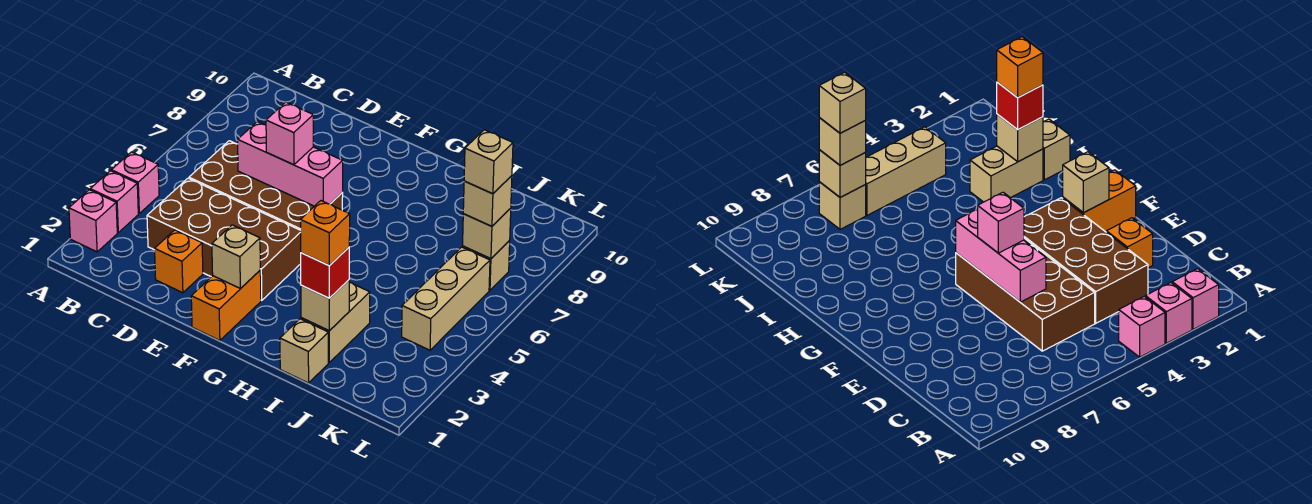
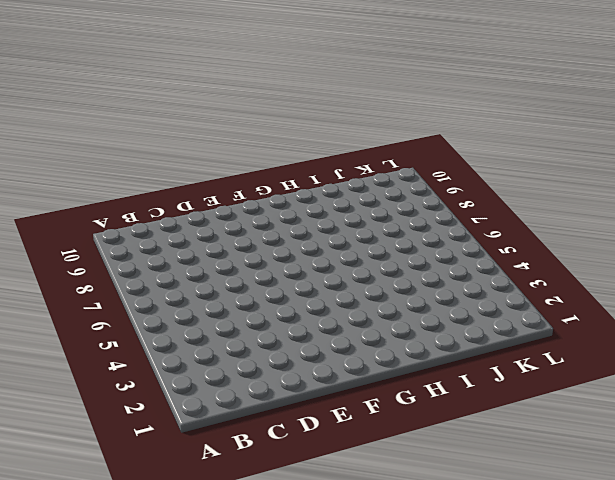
none -> pink brick A2 level 1
none -> pink brick A3 level 1
none -> pink brick A4 level 1

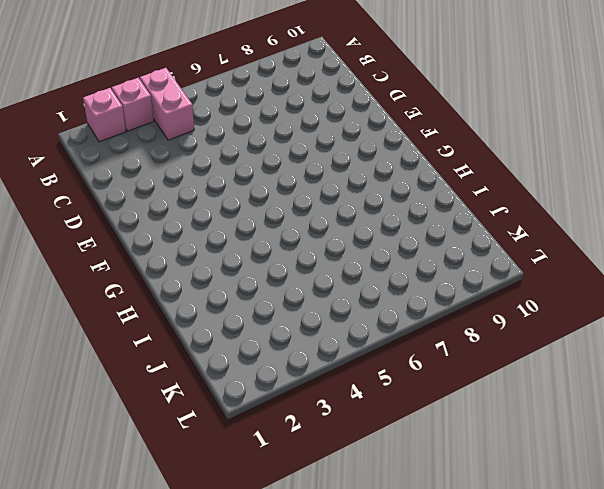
pink brick A4:B4 level 1 -> pink brick A4 level 1
none -> brown brick C3:F4 level 1
none -> brown brick C5:F6 level 1
none -> orange brick D2 level 1

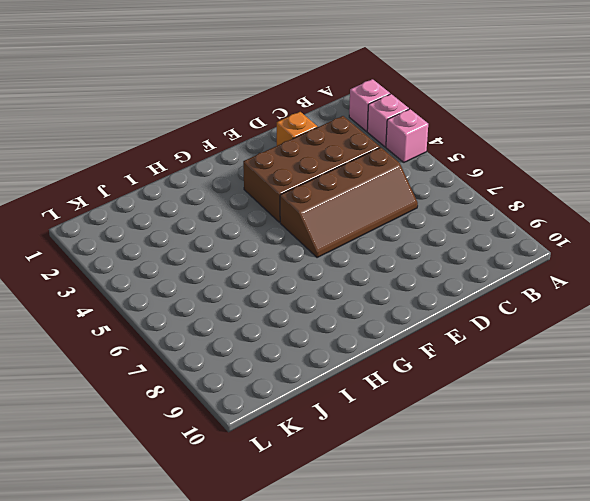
brown slope C5:F6 level 1 top 5 -> brown brick C5:F6 level 1
none -> orange brick F1:F2 level 1
none -> tan brick I1 level 1
none -> tan brick I2:I3 level 1

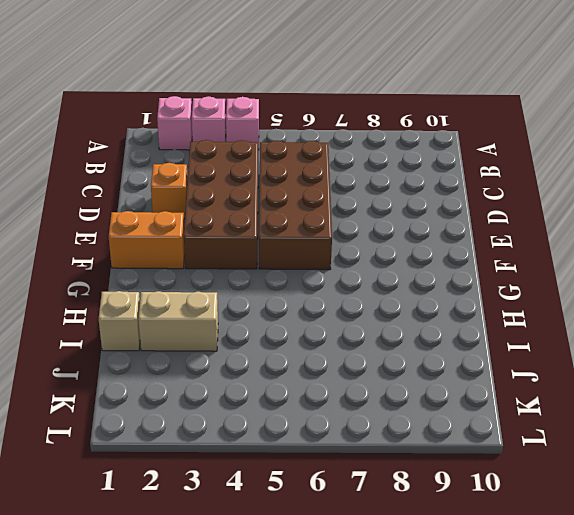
none -> tan brick K4:K6 level 1
none -> tan brick K7 level 1
none -> pink brick D6:F6 level 2

